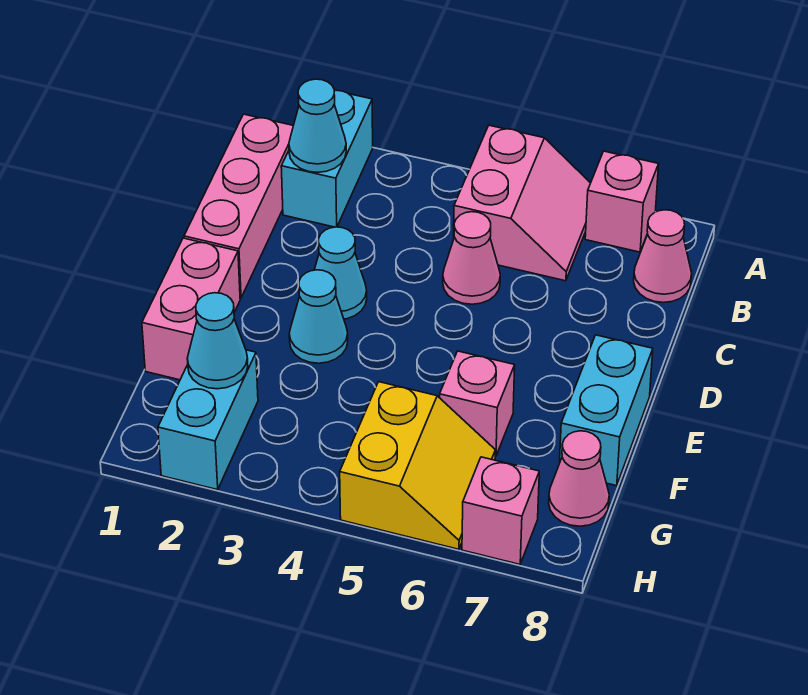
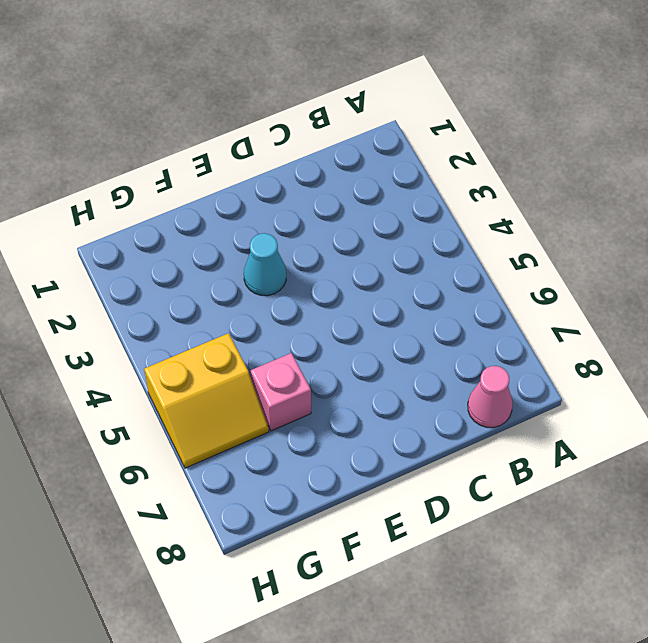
none -> cyan brick A2:B2 level 1
none -> pink slope A5:B6 level 1 top 5
none -> pink brick A7 level 1

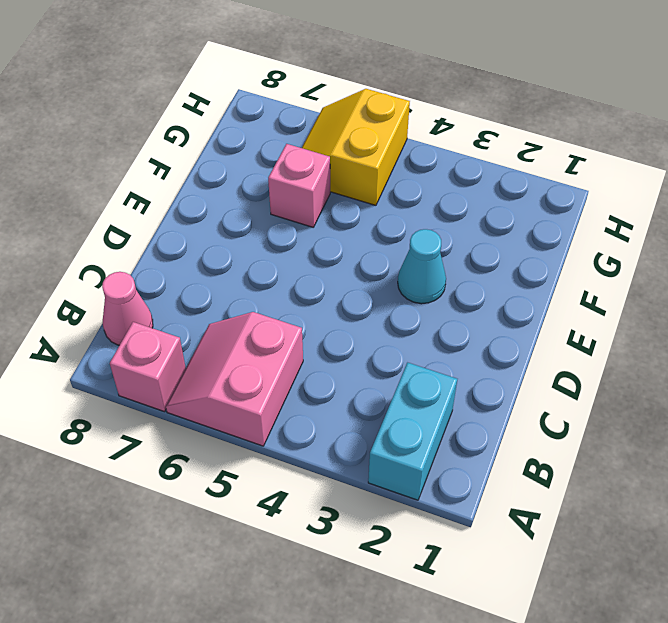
none -> pink brick B1:D1 level 1
none -> pink cone C5 level 1
none -> cyan cone D3 level 1

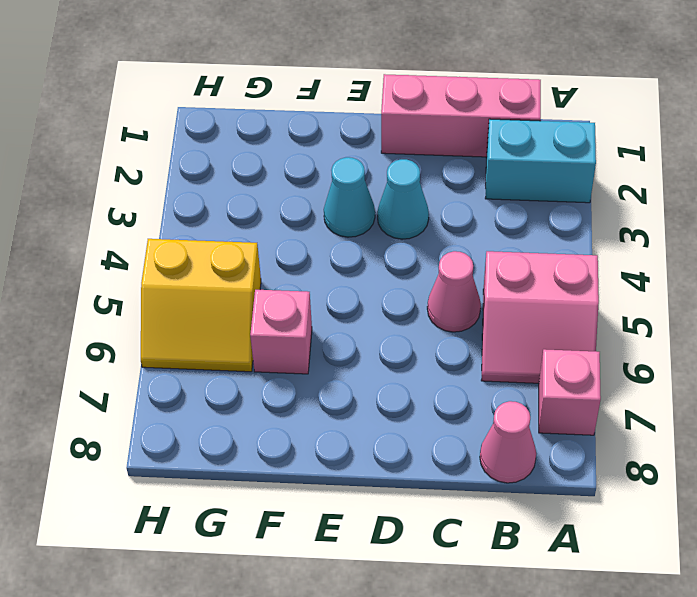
none -> pink brick E1:F1 level 1
none -> cyan brick E8:F8 level 1
none -> cyan brick G2:H2 level 1

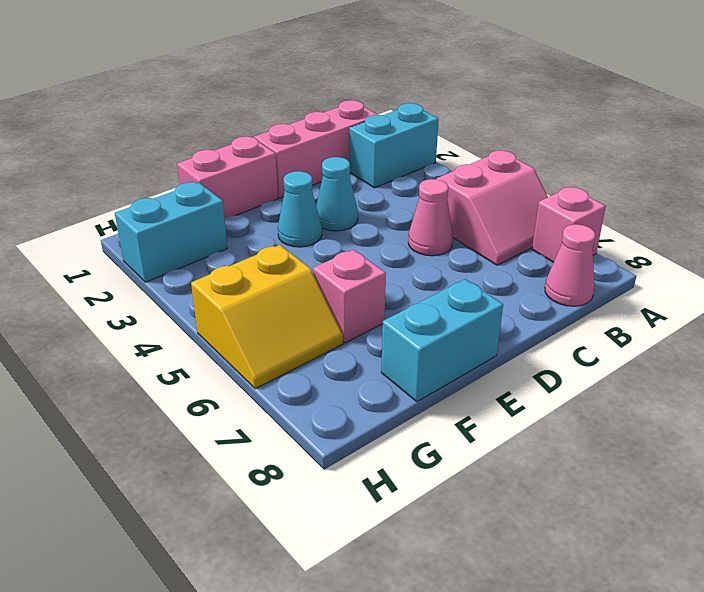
none -> pink cone G8 level 1
none -> pink brick H7 level 1
none -> cyan cone B2 level 2

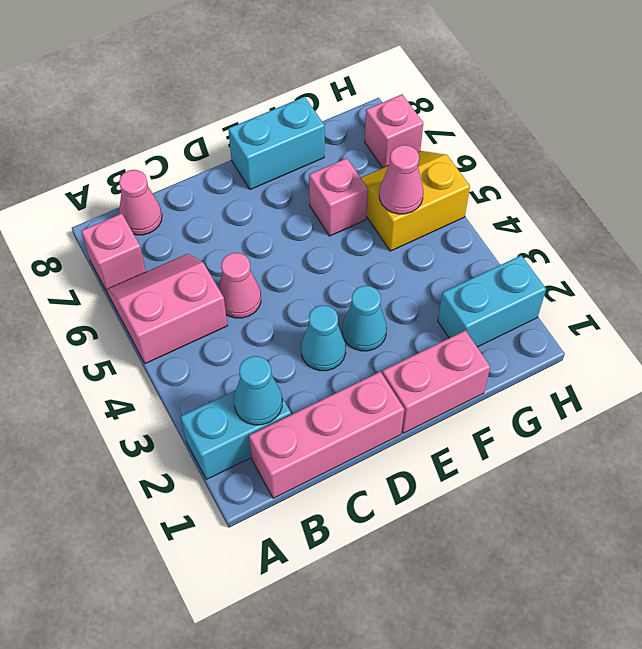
pink cone G5 level 2 -> pink cone G8 level 1
none -> cyan cone G2 level 2

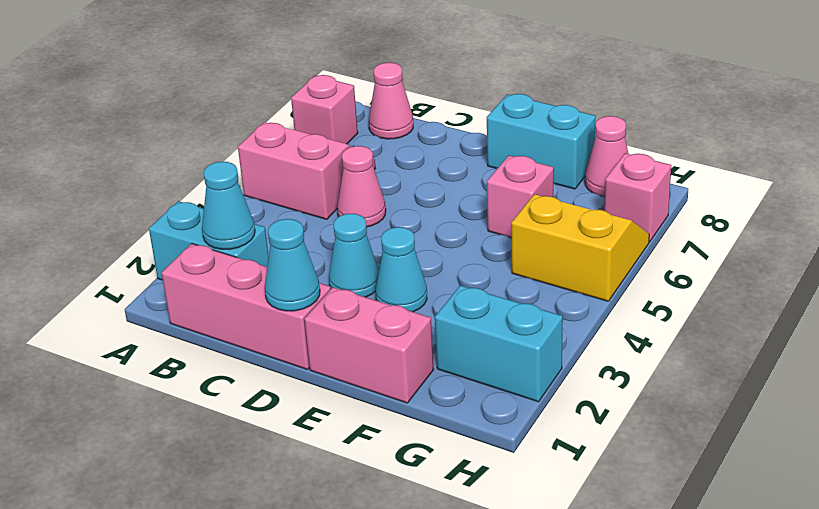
cyan cone D1 level 2 -> cyan cone G2 level 2

